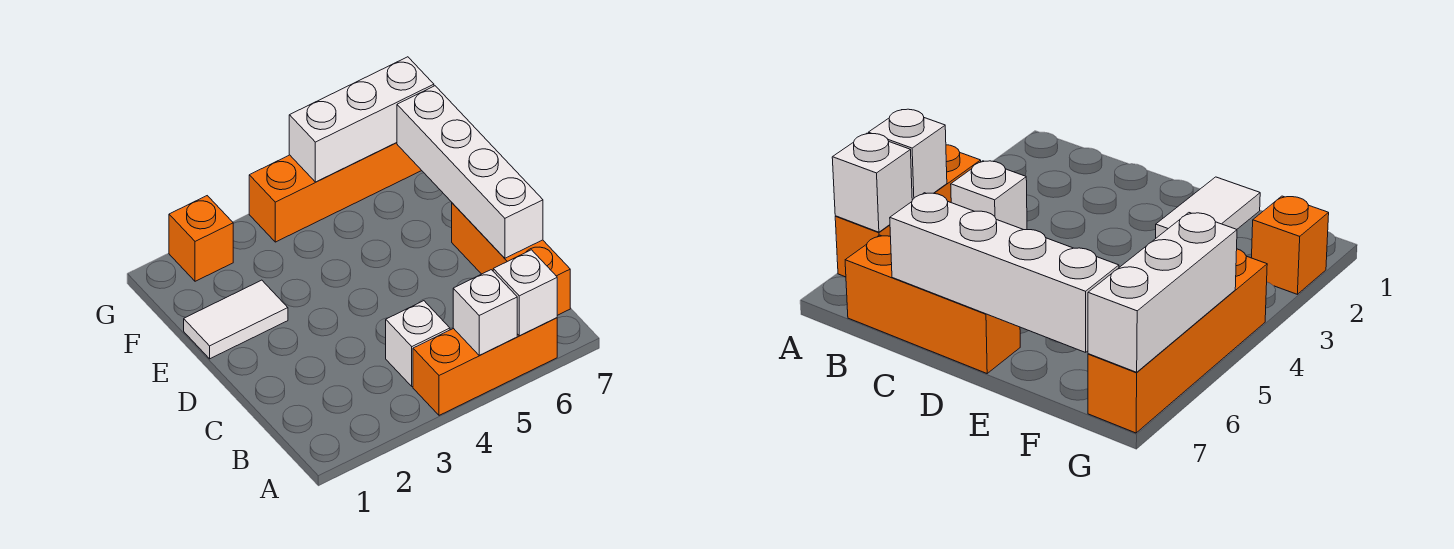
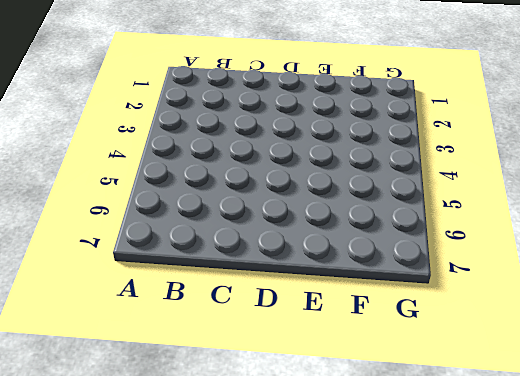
none -> orange brick A4:A6 level 1
none -> white brick B4 level 1

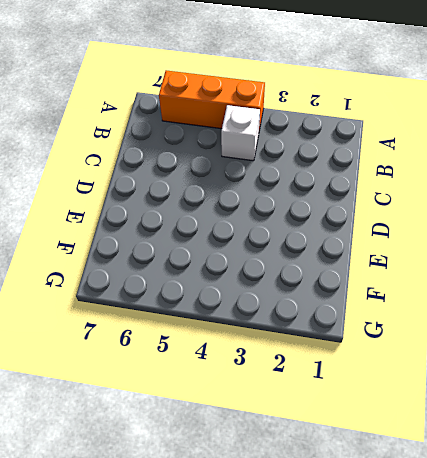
none -> orange brick B7:D7 level 1
none -> white tile E1:E2 level 1

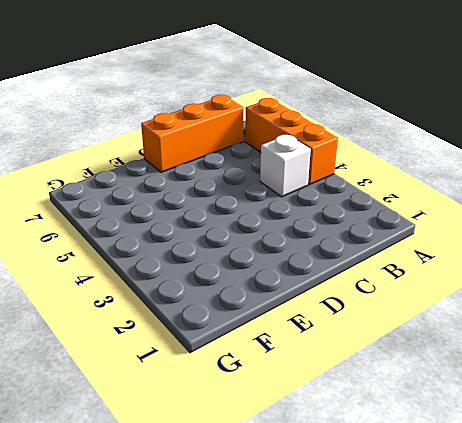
none -> white tile E1:E2 level 1
none -> orange brick G2 level 1

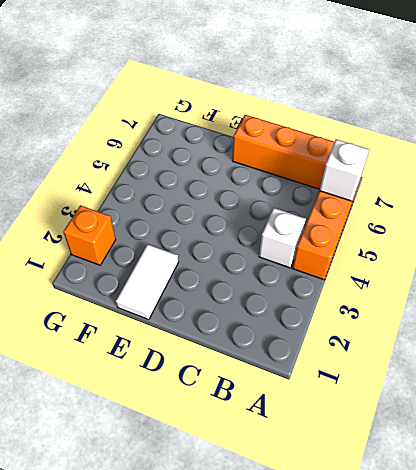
none -> orange brick G4:G7 level 1
none -> white brick A5 level 2

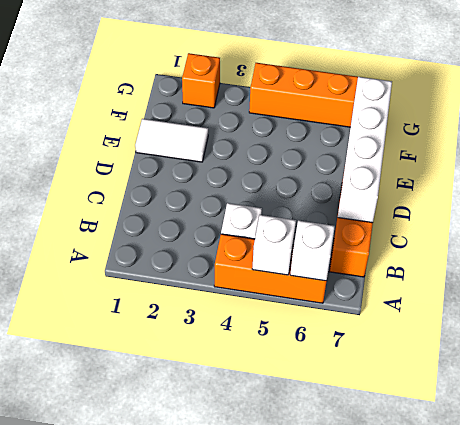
none -> white brick G5:G7 level 2

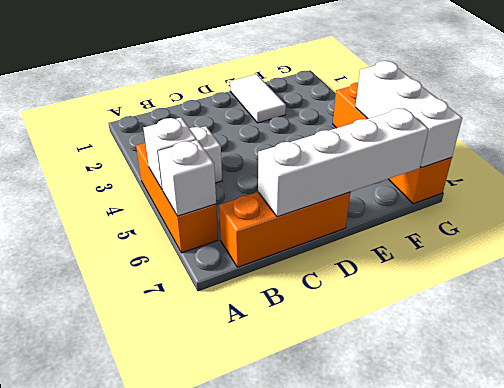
none -> orange brick G2 level 1

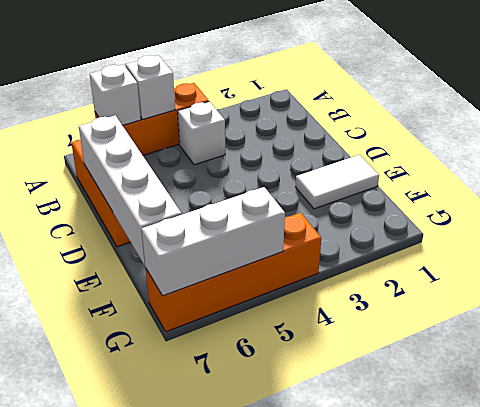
none -> orange brick G2 level 1

